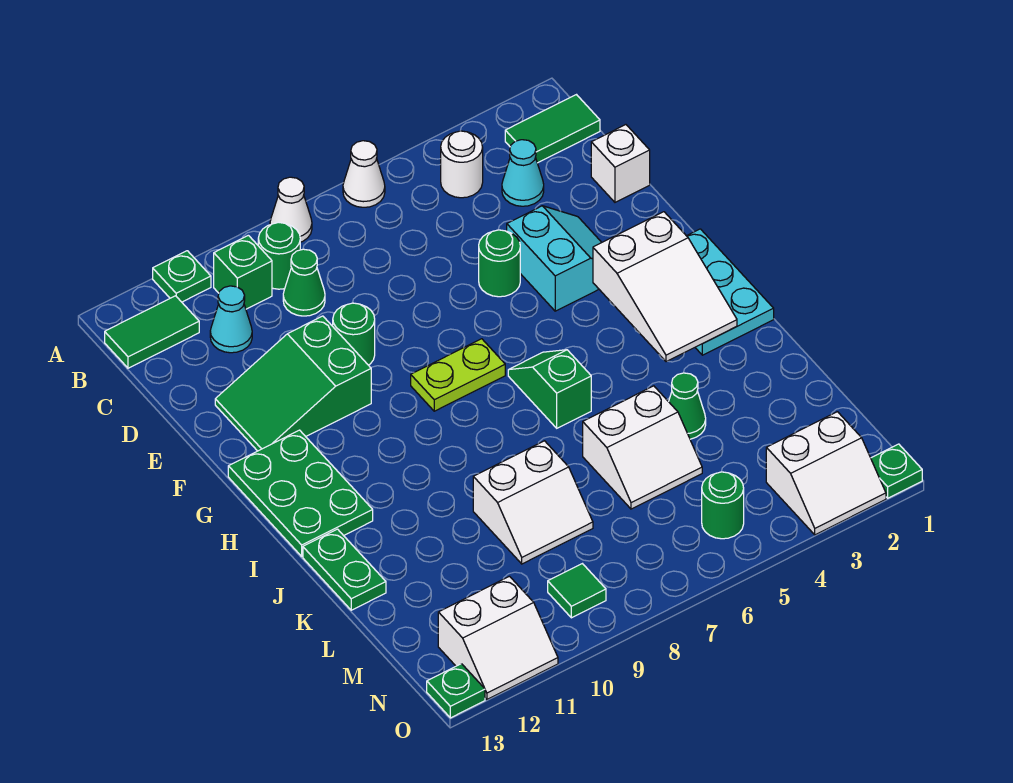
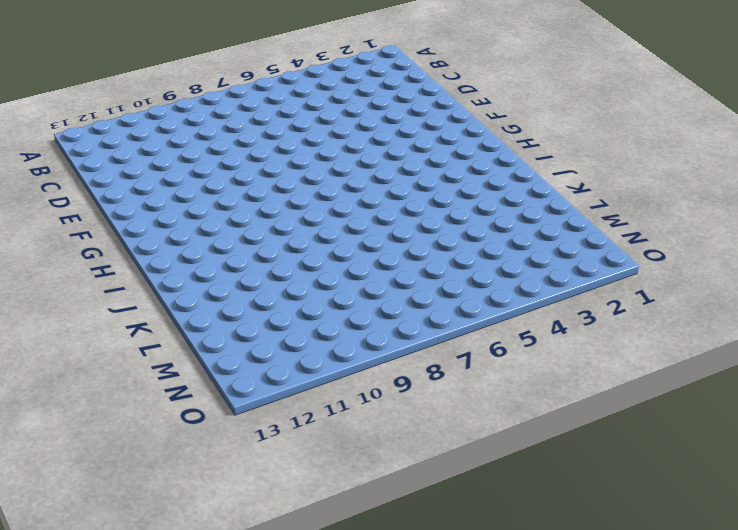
none -> white cone A6 level 1
none -> white cone A8 level 1
none -> green plate A11 level 1
none -> green tile B1:B2 level 1

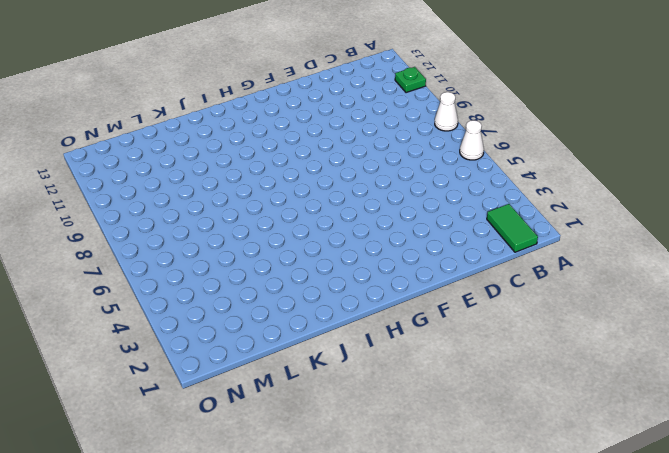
none -> white round brick B4 level 1
none -> green round brick B9 level 1
none -> green brick B10 level 1
none -> green tile B12:B13 level 1

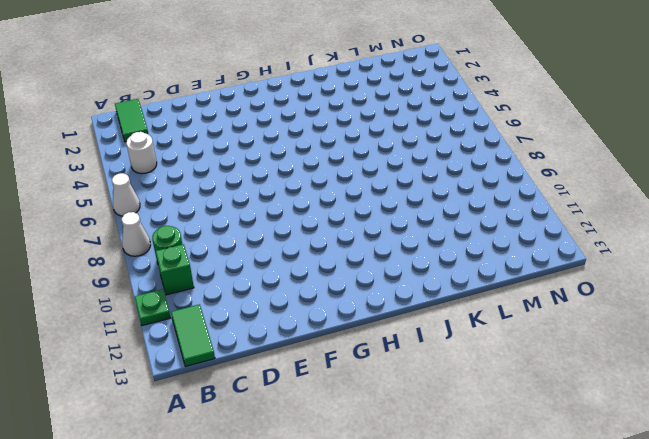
none -> cyan cone C3 level 1
none -> green cone C9 level 1
none -> cyan cone C11 level 1
none -> white brick D1 level 1

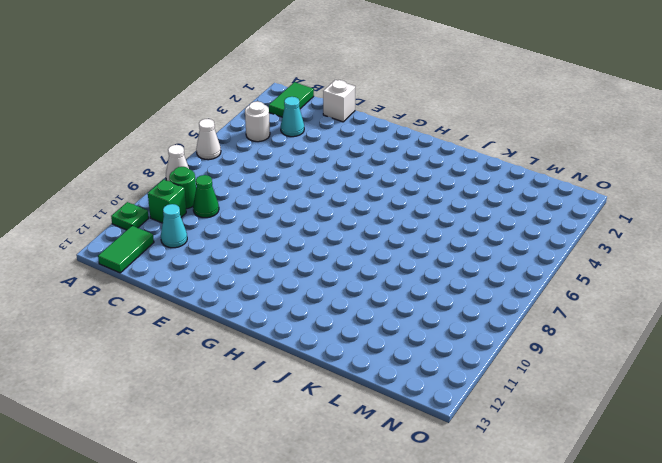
none -> cyan slope E3:F4 level 1 top 4
none -> green round brick E5 level 1
none -> green round brick E9 level 1
none -> green slope E10:F12 level 1 top 10

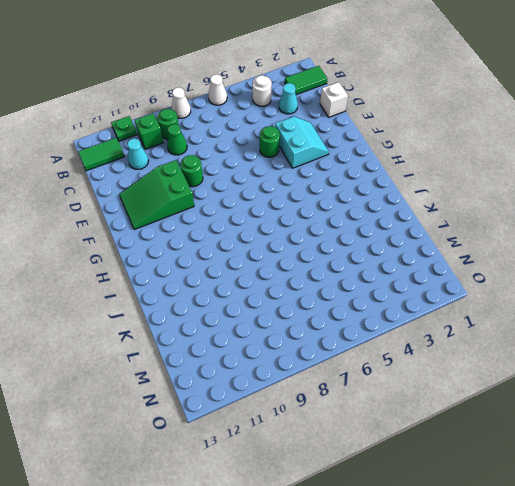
none -> cyan plate G1:I2 level 1
none -> lime plate G7:G8 level 1
none -> green plate G12:I13 level 1
none -> green slope H6:I6 level 1 top I

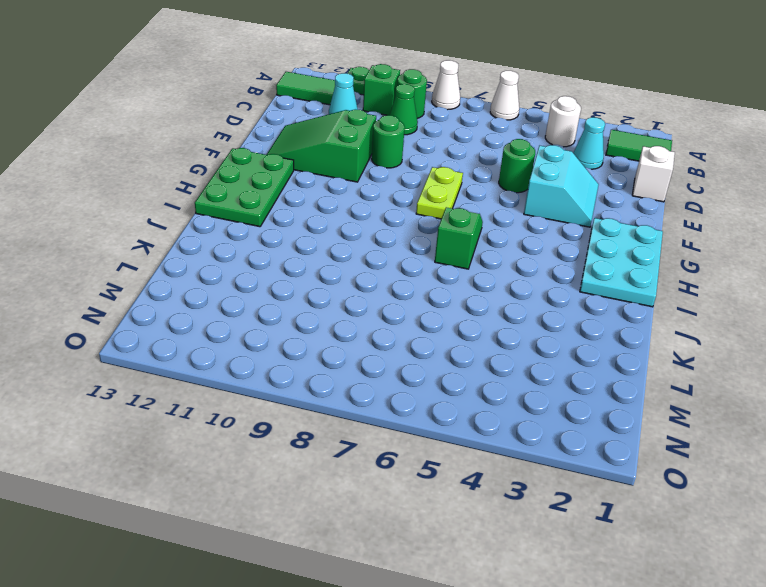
lime plate F7:G7 level 1 -> lime plate G7:G8 level 1
none -> green plate J13:K13 level 1
none -> green cone K4 level 1
none -> white slope K5:L6 level 1 top K
none -> white slope K8:L9 level 1 top K

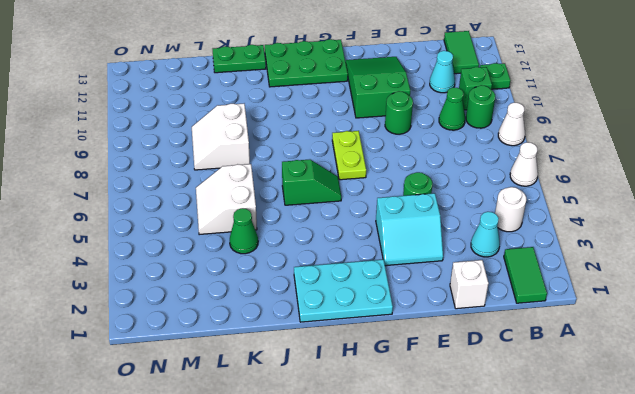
none -> white slope N2:O3 level 1 top N
none -> green round brick N5 level 1
none -> green tile N9 level 1
none -> white slope N11:O12 level 1 top N

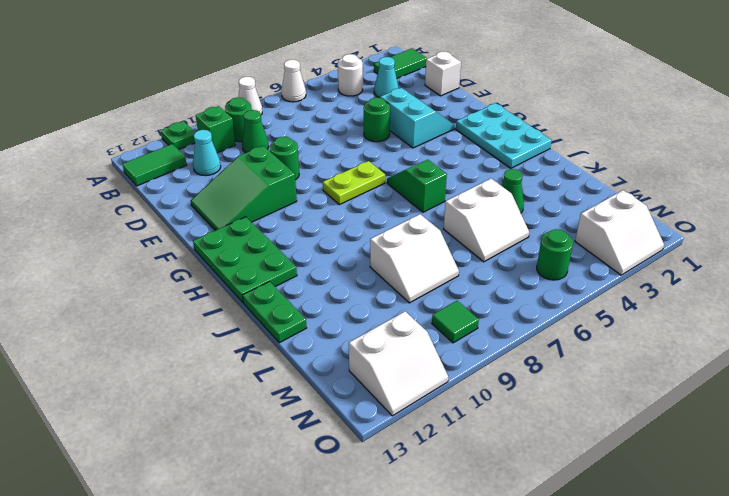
none -> green plate O1 level 1
none -> green plate O13 level 1
none -> white slope G2:I3 level 2 top G

